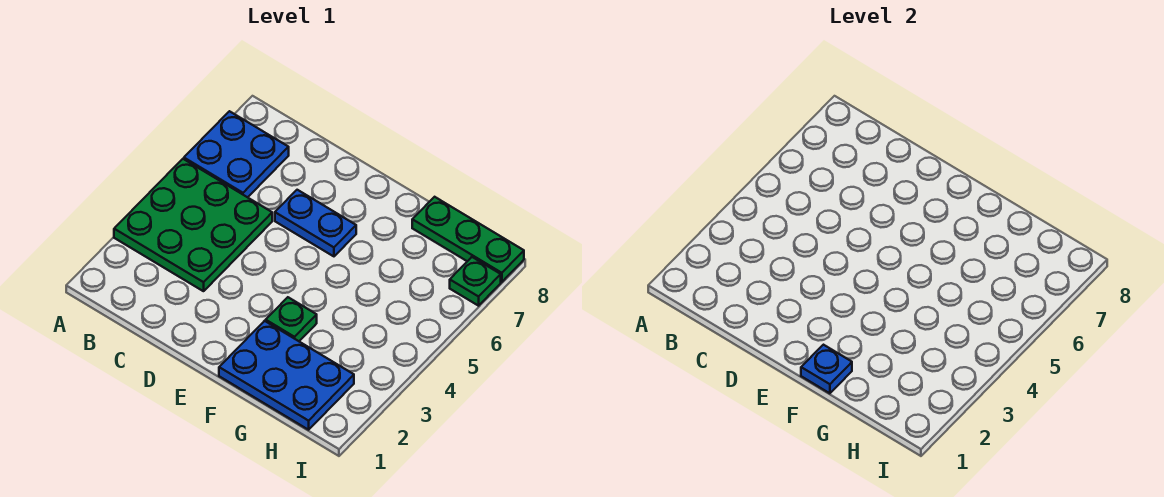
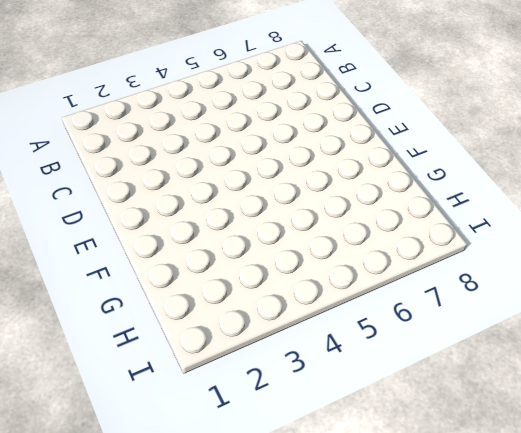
none -> green plate A3:C5 level 1
none -> blue plate A6:B7 level 1

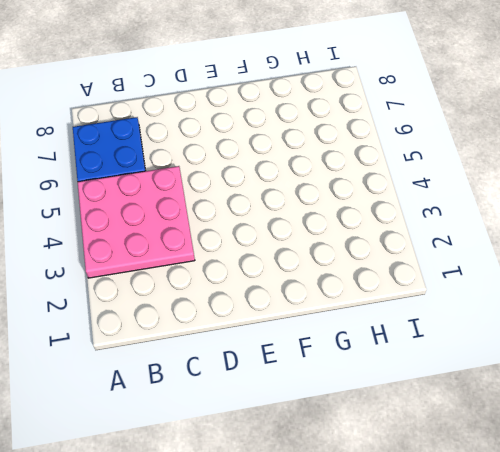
pink plate A3:C5 level 1 -> green plate A3:C5 level 1
none -> blue plate D6:E6 level 1
none -> blue plate F1:H2 level 1

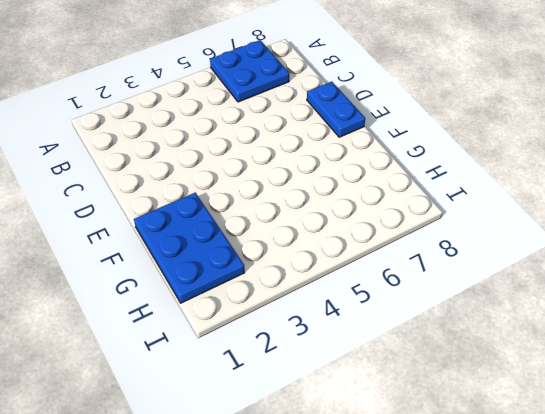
blue plate D8:E8 level 1 -> blue plate D6:E6 level 1
none -> green plate A3:C5 level 1
none -> green plate F3 level 1

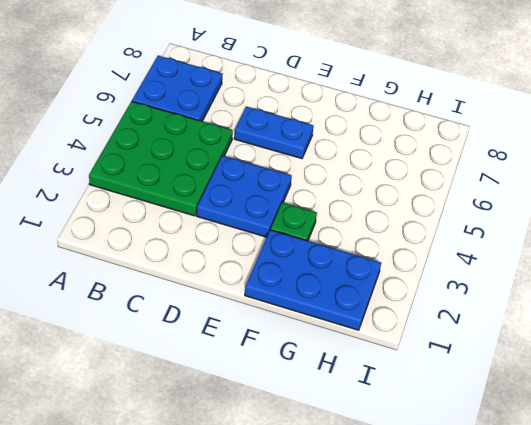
blue plate D3:E4 level 1 -> none
none -> green plate G8:I8 level 1
none -> green plate I7 level 1

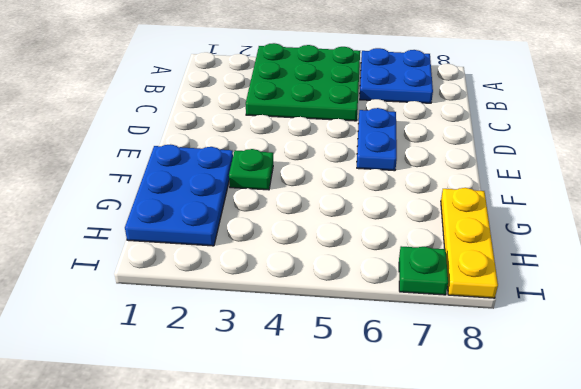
yellow plate G8:I8 level 1 -> green plate G8:I8 level 1
none -> blue plate F1 level 2

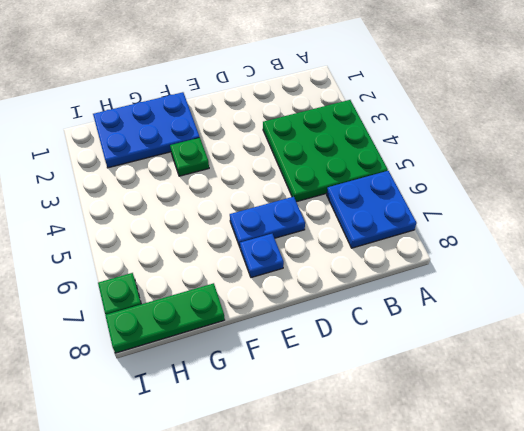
blue plate E7 level 1 -> blue plate F1 level 2

